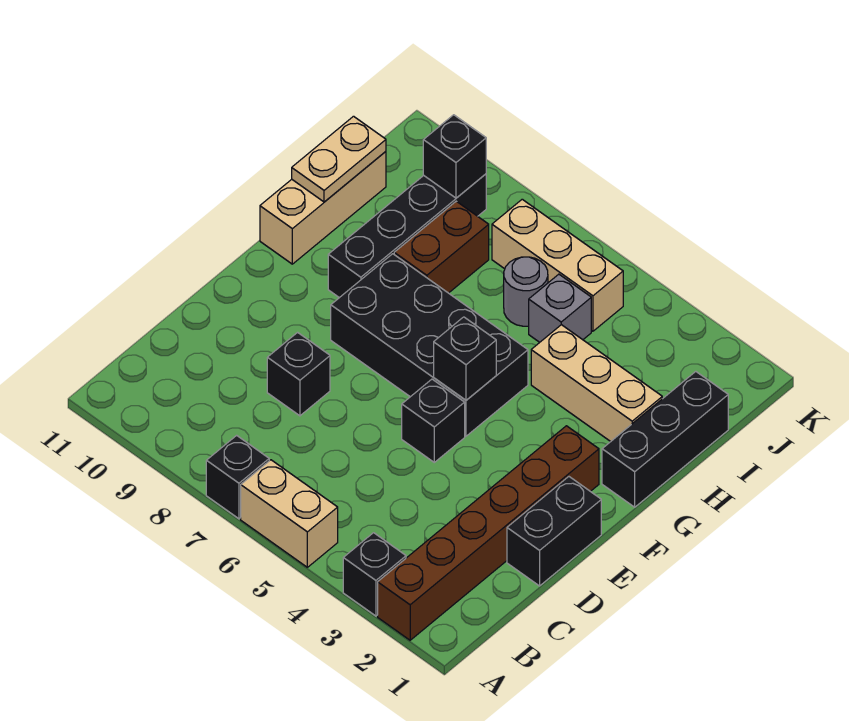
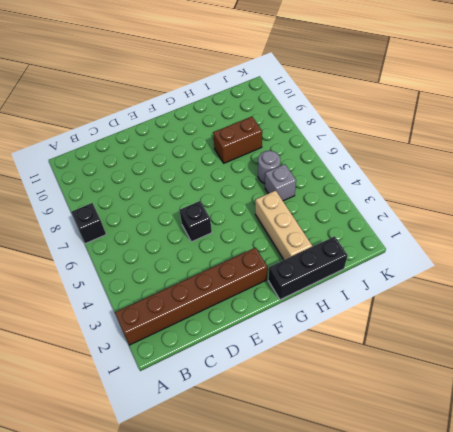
none -> black brick A3 level 1
none -> tan brick A5:A6 level 1
none -> black brick D1:E1 level 1

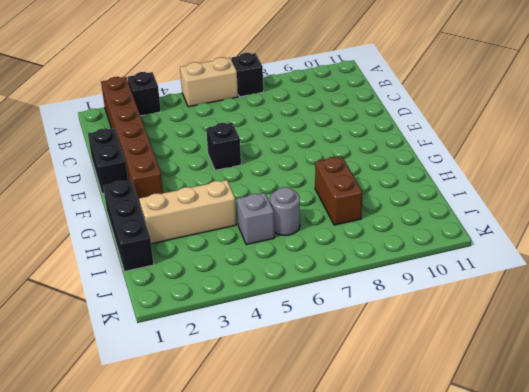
none -> black brick D8 level 1
none -> black brick F5:G8 level 1
none -> black brick G9:J9 level 1

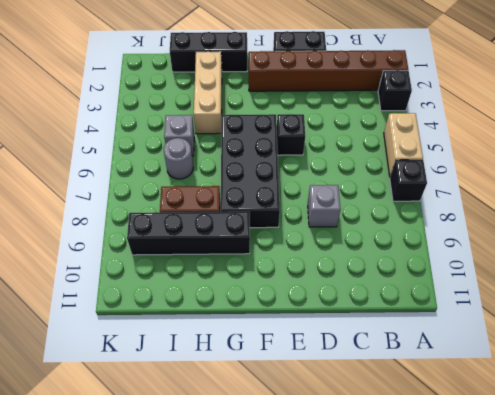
grey brick D8 level 1 -> black brick D8 level 1
none -> tan brick G11:I11 level 1
none -> tan brick J5:J7 level 1
none -> black brick F5 level 2

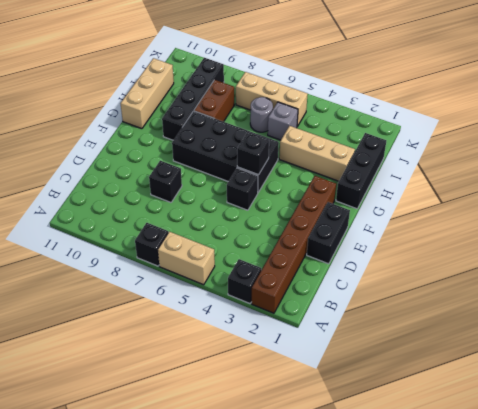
none -> tan plate H11:I11 level 2
none -> black brick J9 level 2

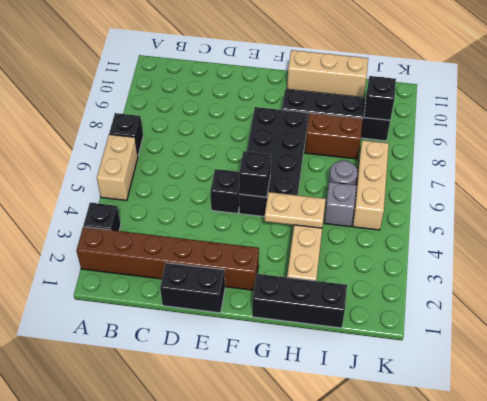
tan plate G4:H4 level 2 -> tan plate H11:I11 level 2
none -> black brick D8 level 1

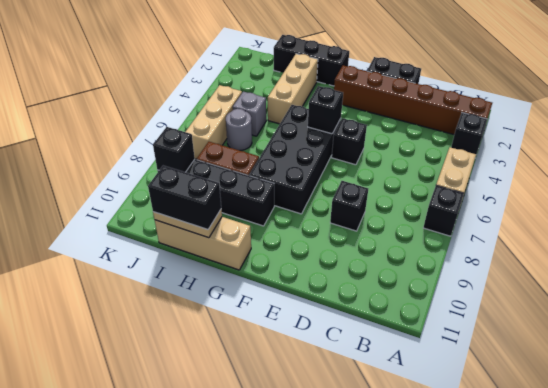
black brick H11:I11 level 3 -> none

